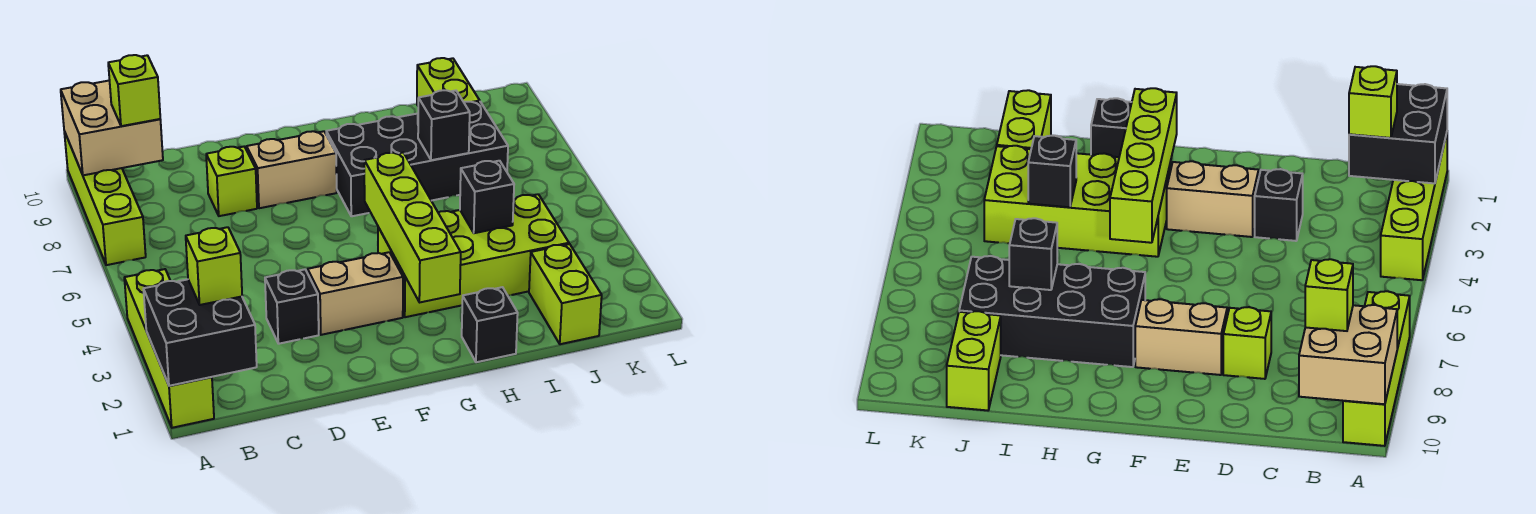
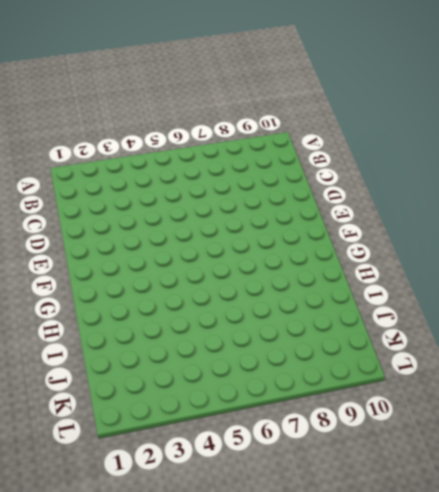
none -> lime brick A1:A4 level 1
none -> lime brick A7:A10 level 1
none -> black brick D3 level 1

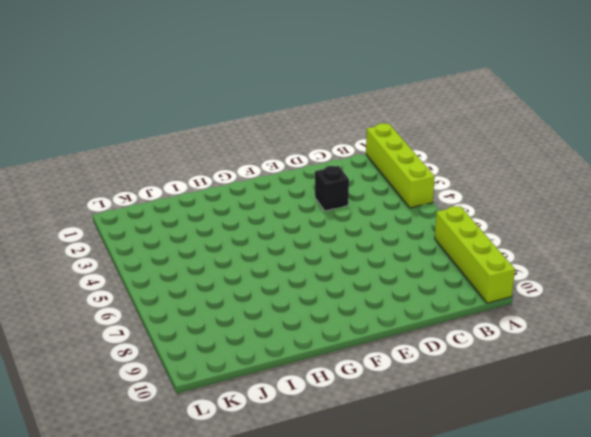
none -> lime brick D8 level 1
none -> tan brick E3:F3 level 1
none -> tan brick E8:F8 level 1

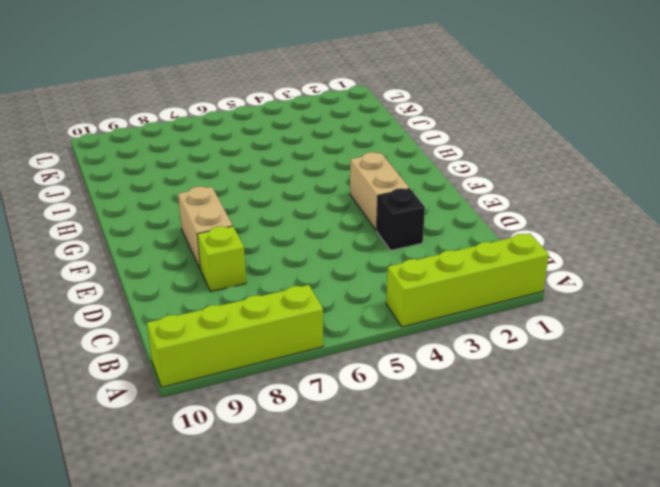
none -> lime brick G3:J4 level 1
none -> black brick G7:J8 level 1
none -> black brick H1 level 1

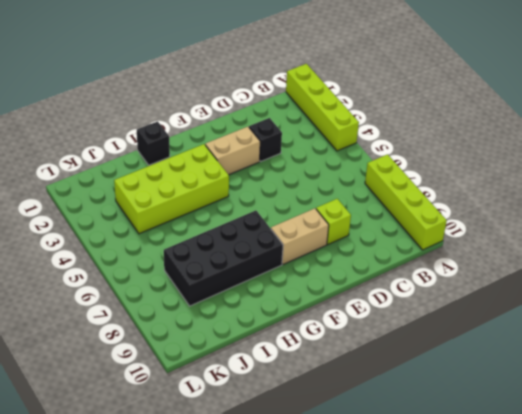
none -> lime brick J1:J2 level 1
none -> lime brick J9:J10 level 1
none -> black brick A1:B2 level 2

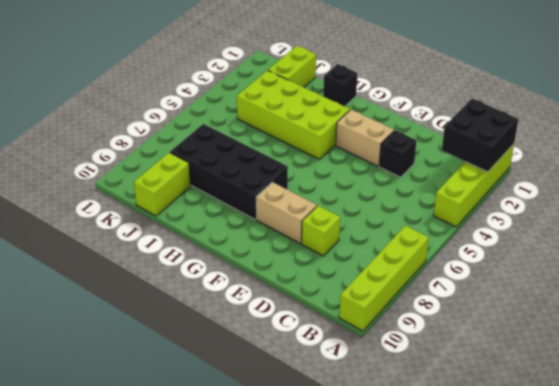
none -> tan brick A9:B10 level 2
none -> lime brick G2:G5 level 2
none -> black brick I4 level 2

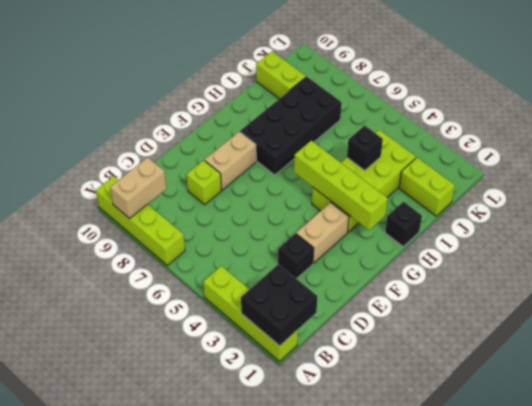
tan brick A9:B9 level 2 -> tan brick A9:B10 level 2
none -> black brick I7 level 2
none -> lime brick B2 level 3
none -> lime brick B9 level 3

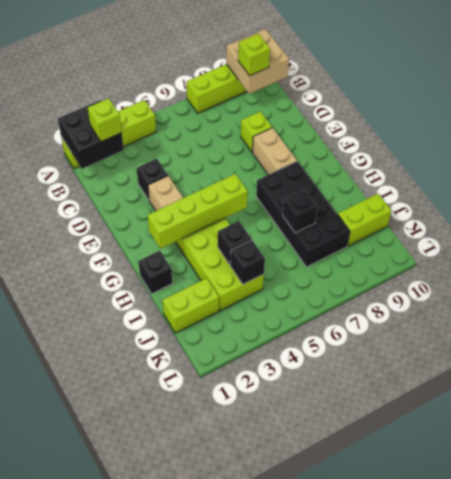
black brick J4 level 2 -> none

